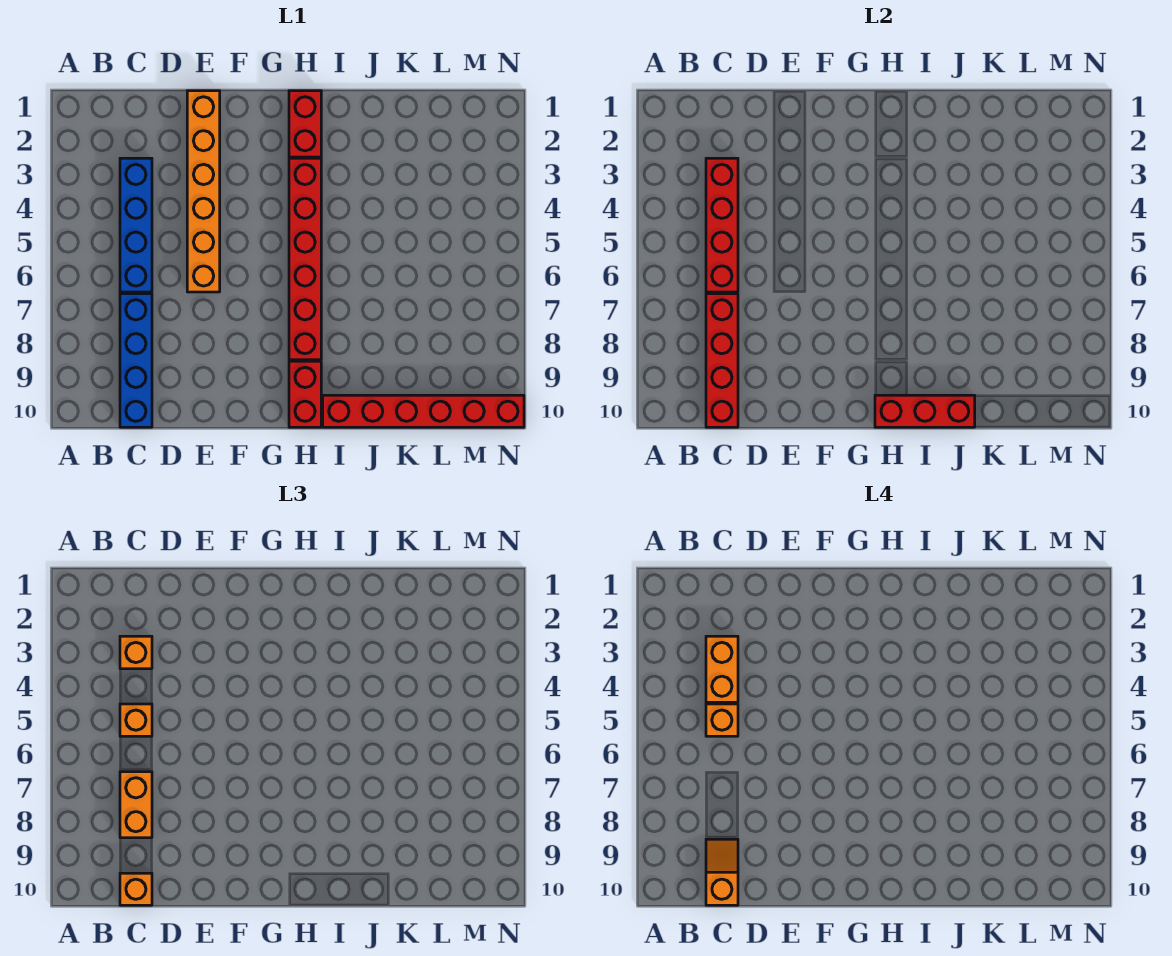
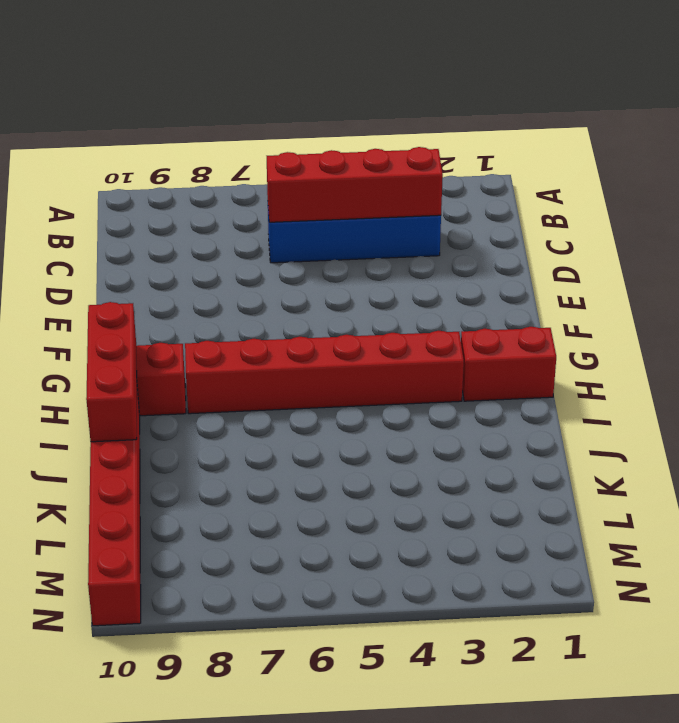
none -> blue brick C7:C10 level 1
none -> orange brick E1:E6 level 1
none -> red brick C7:C10 level 2

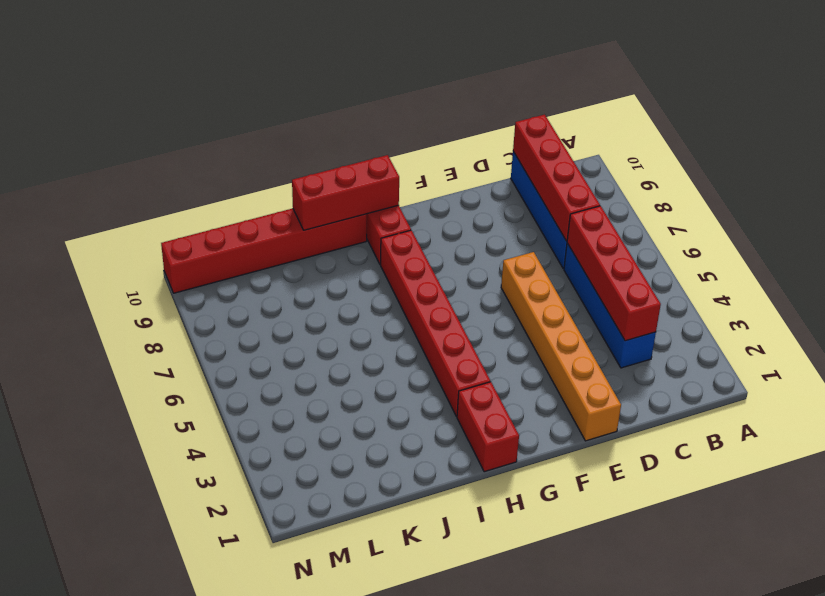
none -> orange brick C3 level 3
none -> orange brick C5 level 3
none -> orange brick C7:C8 level 3

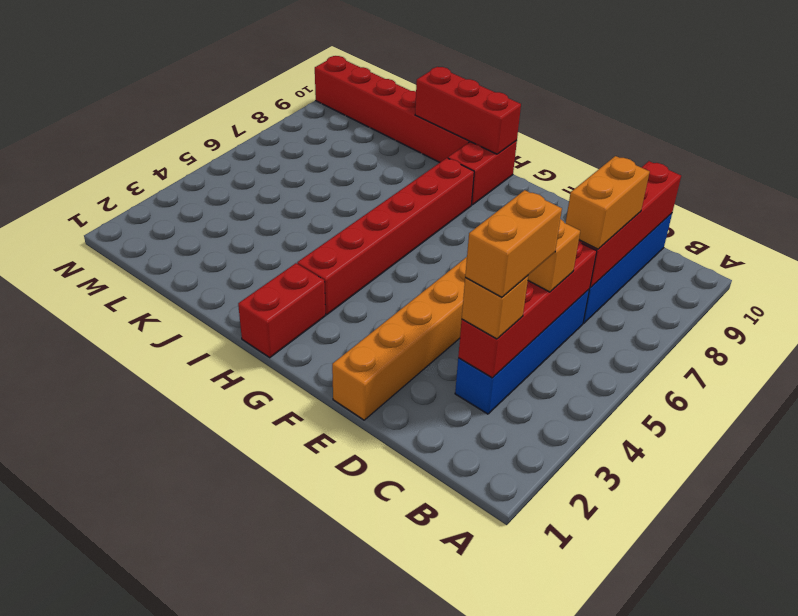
none -> orange brick C10 level 3
none -> orange brick C5 level 4
none -> orange slope C9:C10 level 4 top 10

